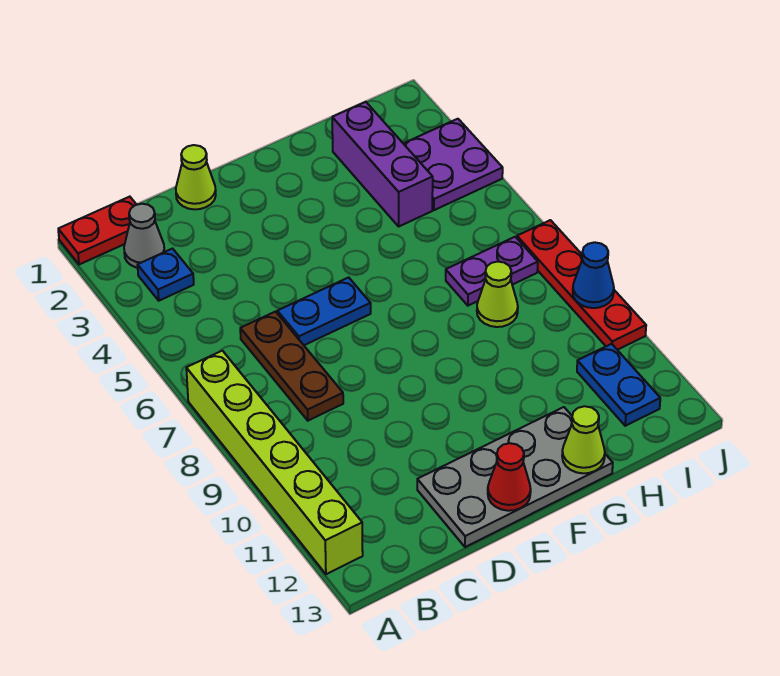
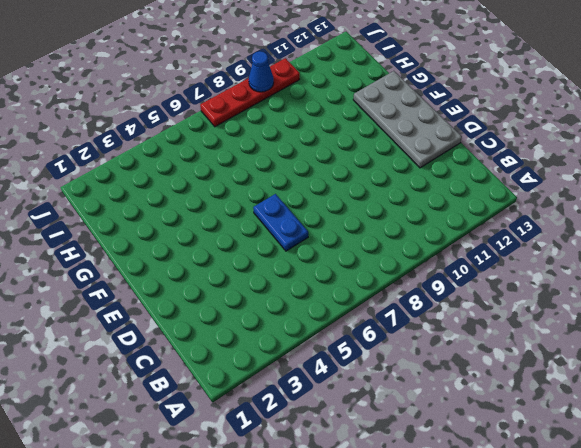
none -> red plate A1:B1 level 1
none -> lime brick A7:A12 level 1
none -> grey cone B2 level 1

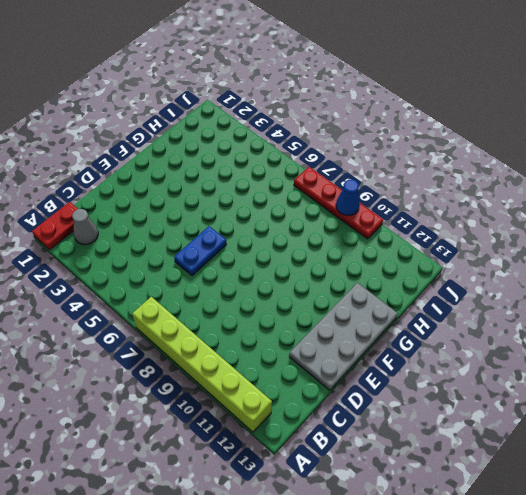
none -> blue plate B3 level 1
none -> brown plate C6:C8 level 1
none -> lime cone D1 level 1

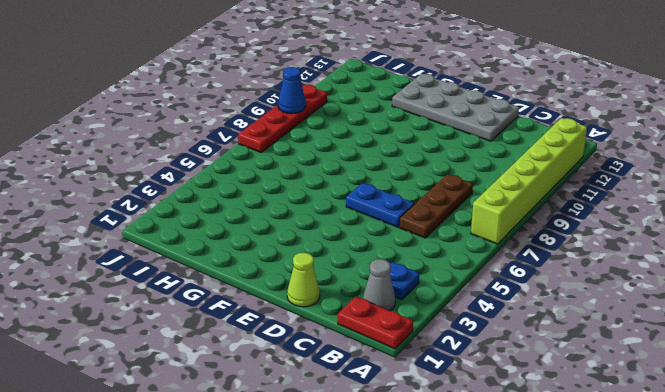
none -> purple brick H2:H4 level 1
none -> purple plate H7:I7 level 1
none -> lime cone H8 level 1

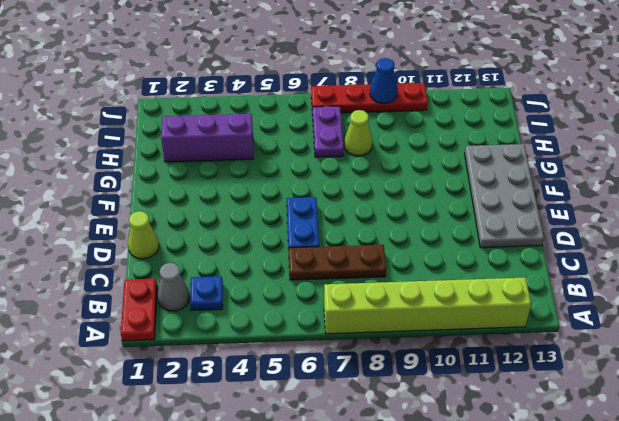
none -> purple plate I3:J4 level 1
none -> blue plate I11:I12 level 1
none -> red cone E13 level 2

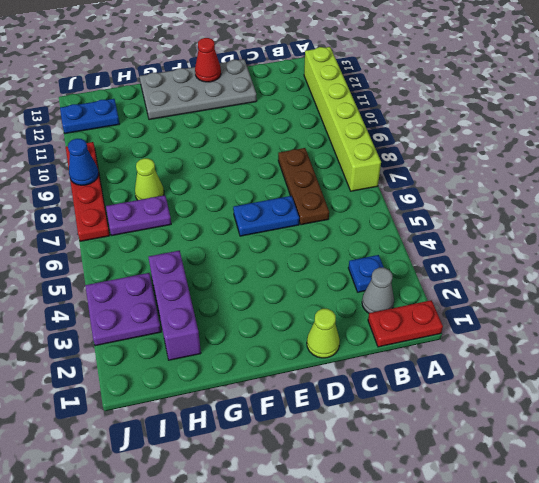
blue plate I12:J12 level 1 -> blue plate I11:I12 level 1
none -> lime cone G13 level 2

